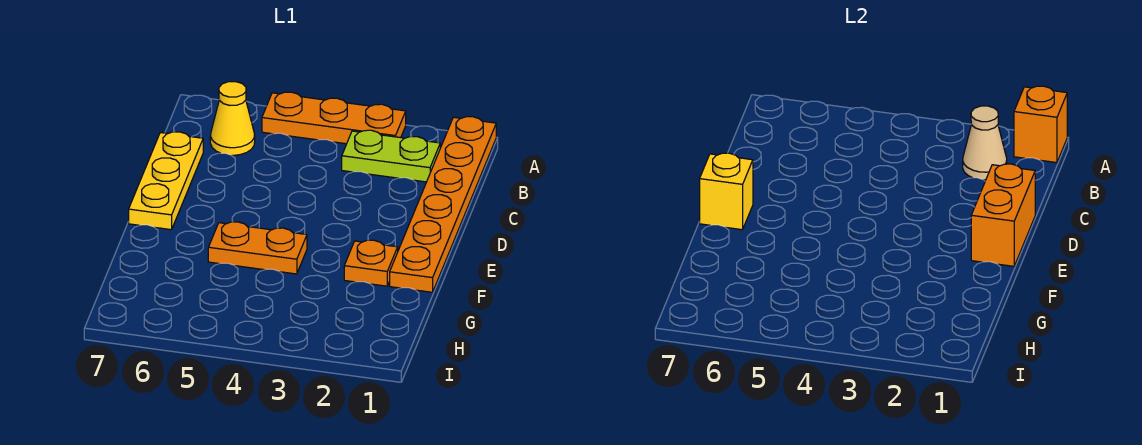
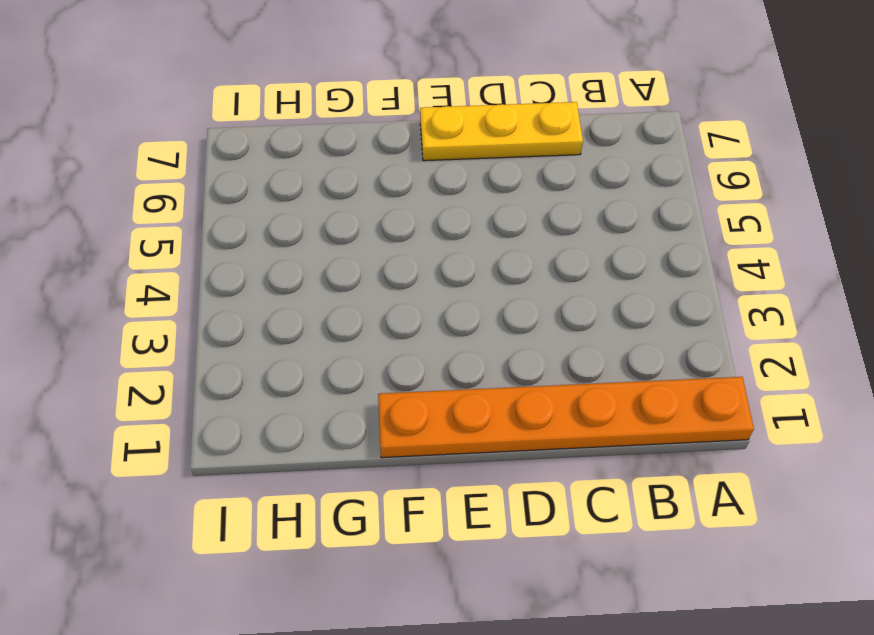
none -> orange plate A3:A5 level 1
none -> lime plate B2:B3 level 1

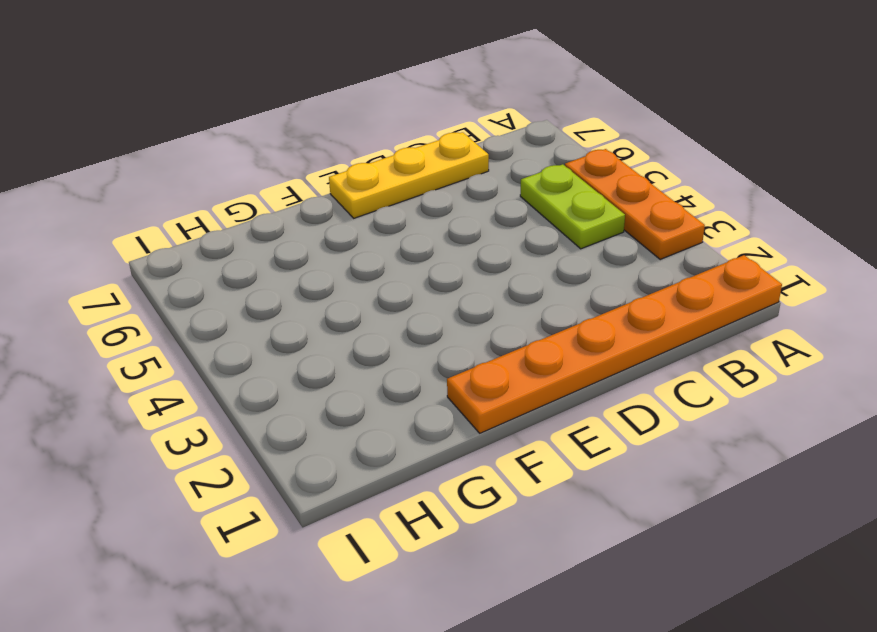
lime plate B4:B5 level 1 -> lime plate B2:B3 level 1
none -> yellow cone B6 level 1
none -> orange plate F2 level 1

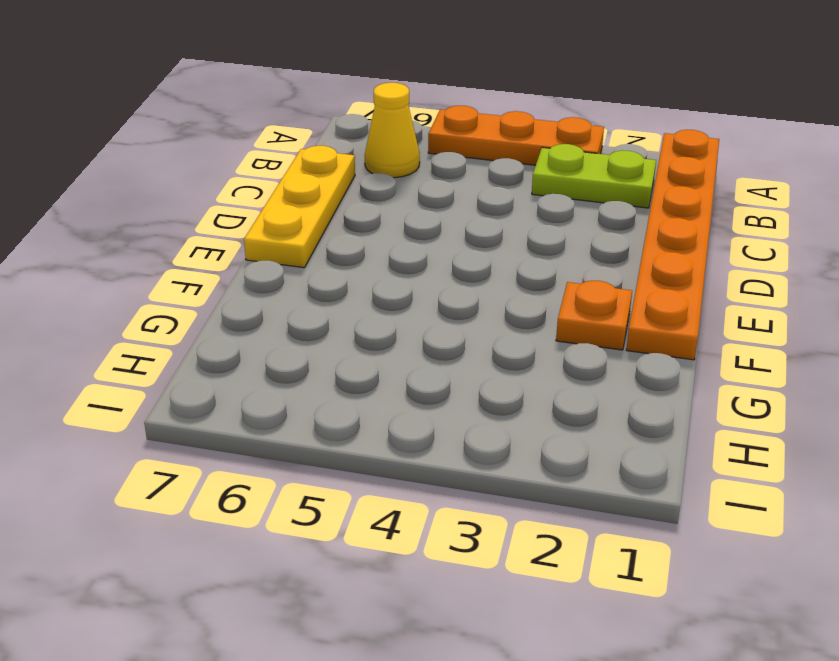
none -> orange plate F4:F5 level 1
none -> orange brick A1 level 2

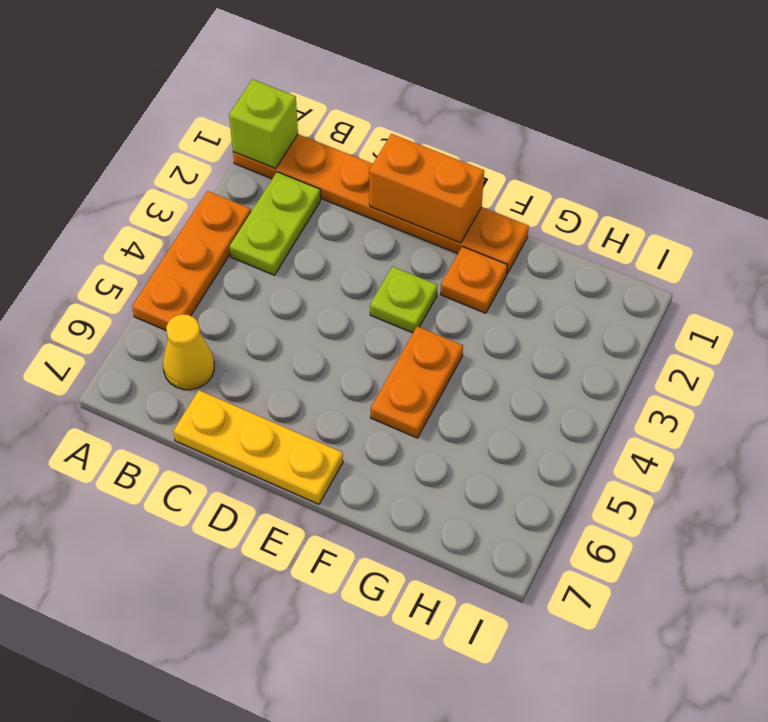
lime brick A1 level 2 -> orange brick A1 level 2
lime plate E3 level 1 -> none
none -> tan cone B2 level 2
none -> yellow brick E7 level 2

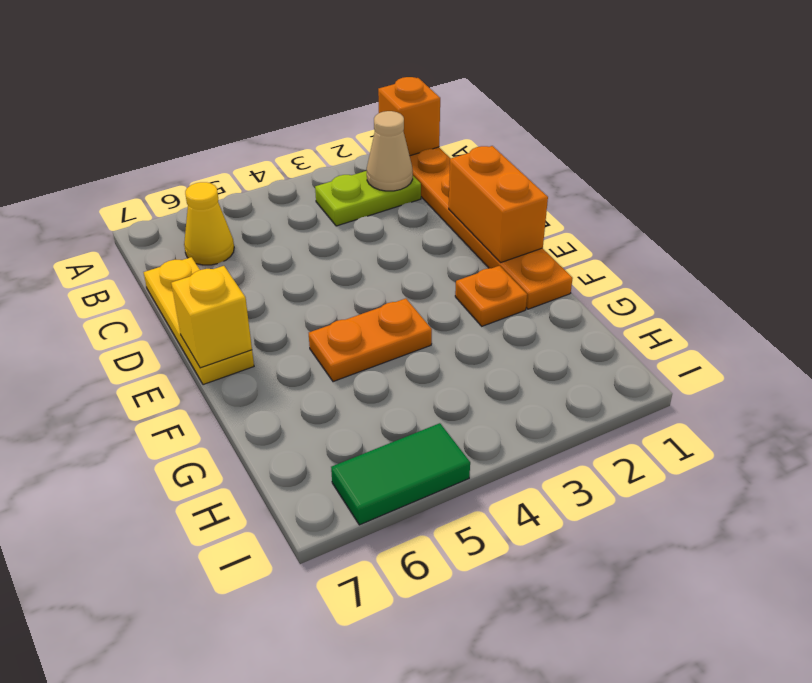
green tile I5:I6 level 1 -> none
none -> orange plate A3:A5 level 1

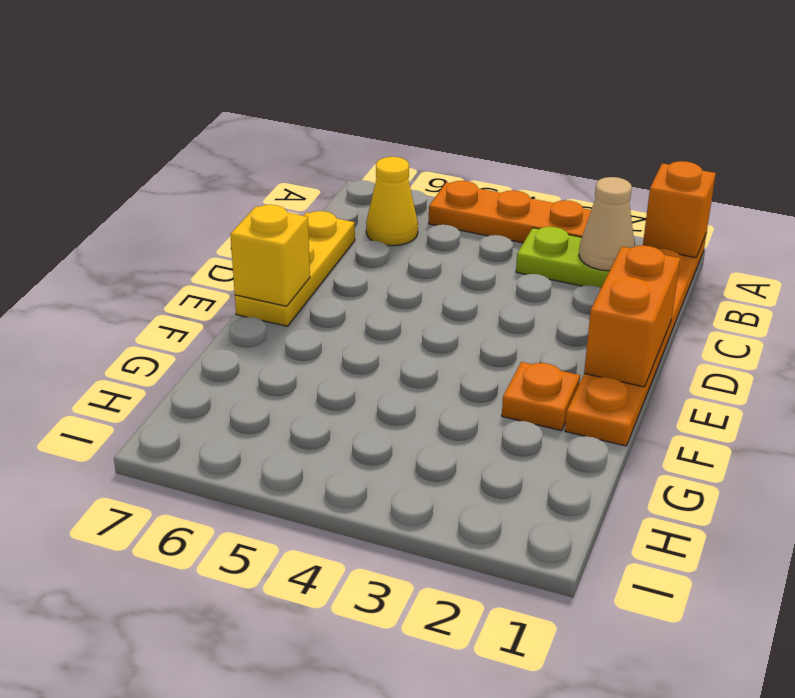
none -> orange plate F4:F5 level 1

